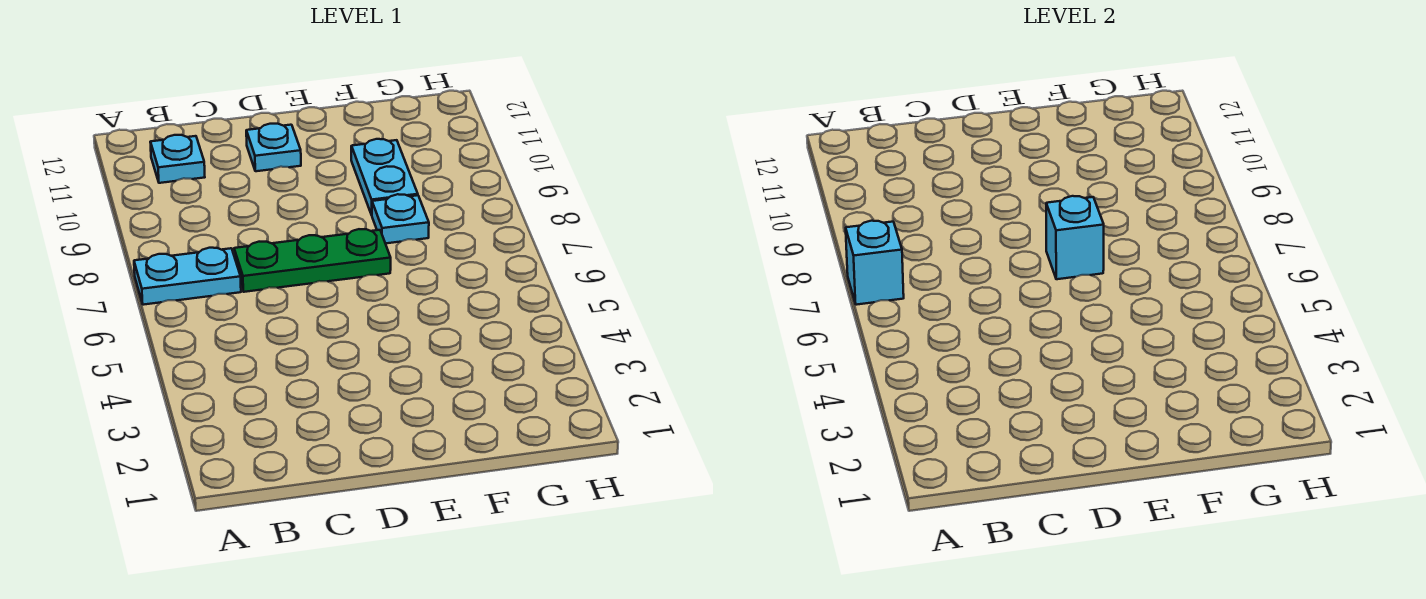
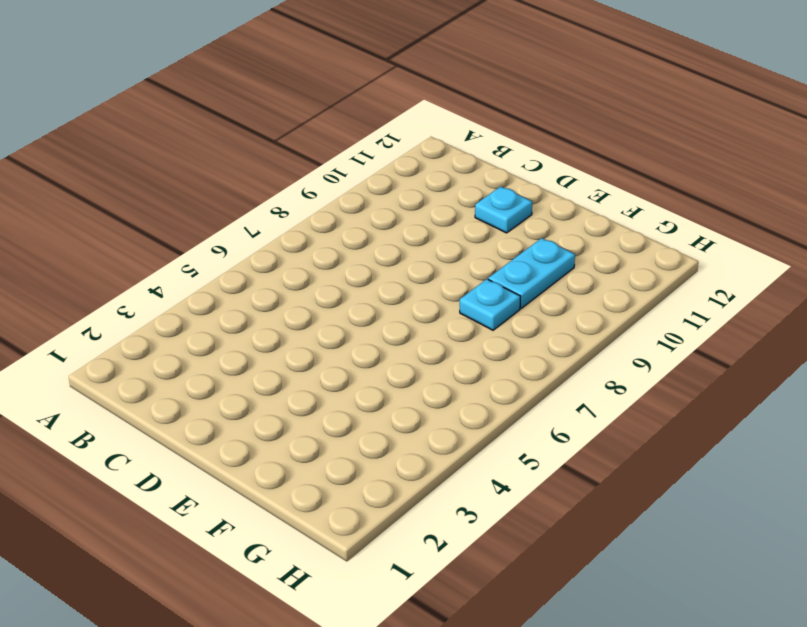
none -> cyan plate A7:B7 level 1
none -> cyan plate B11 level 1

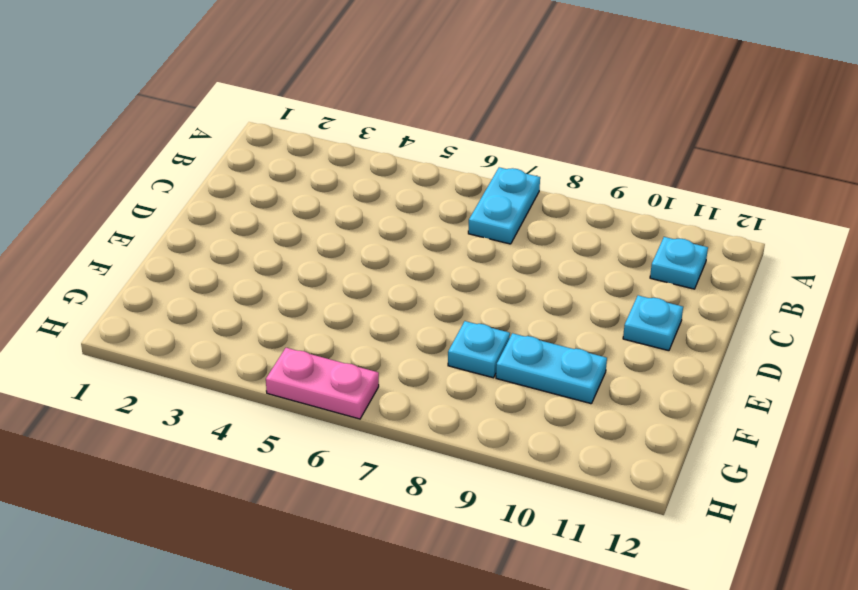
pink plate H5:H6 level 1 -> none
none -> green plate C7:E7 level 1
none -> cyan brick A7 level 2

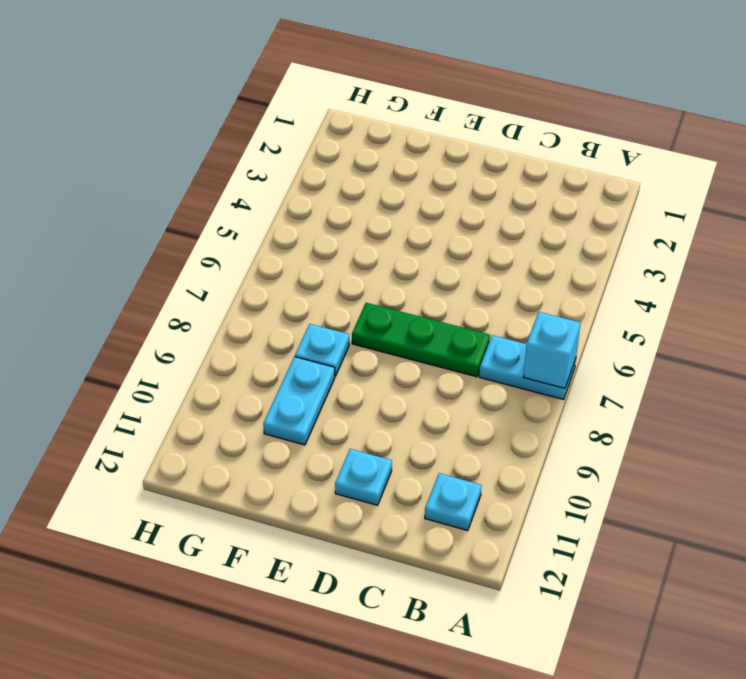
none -> cyan brick E7 level 2

